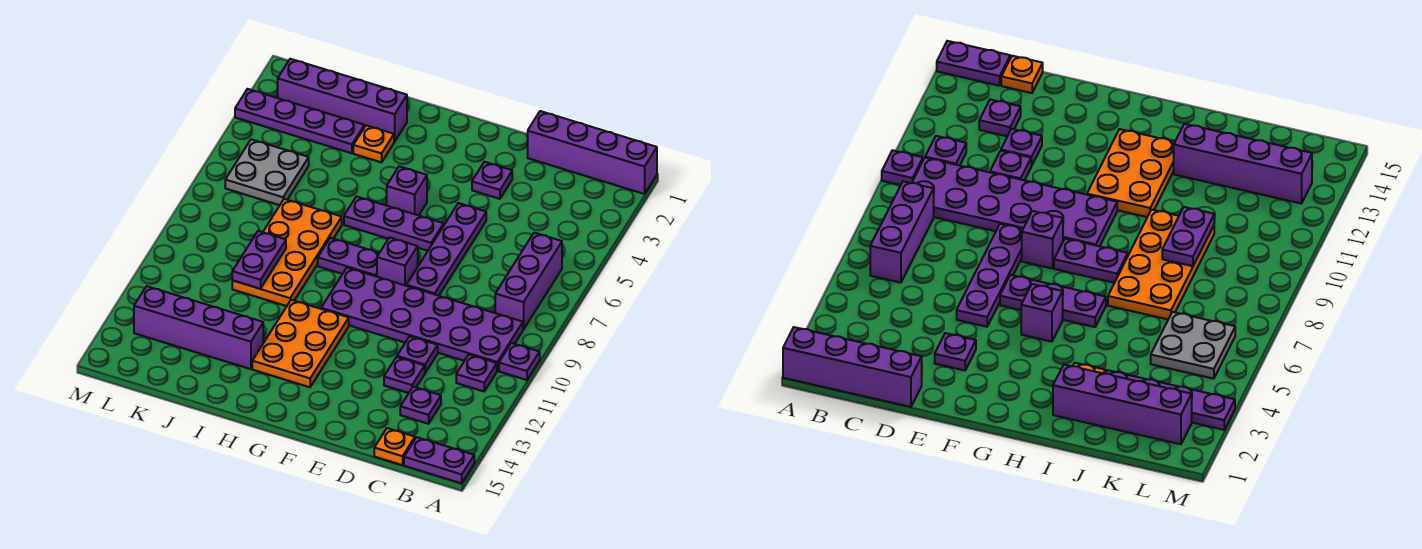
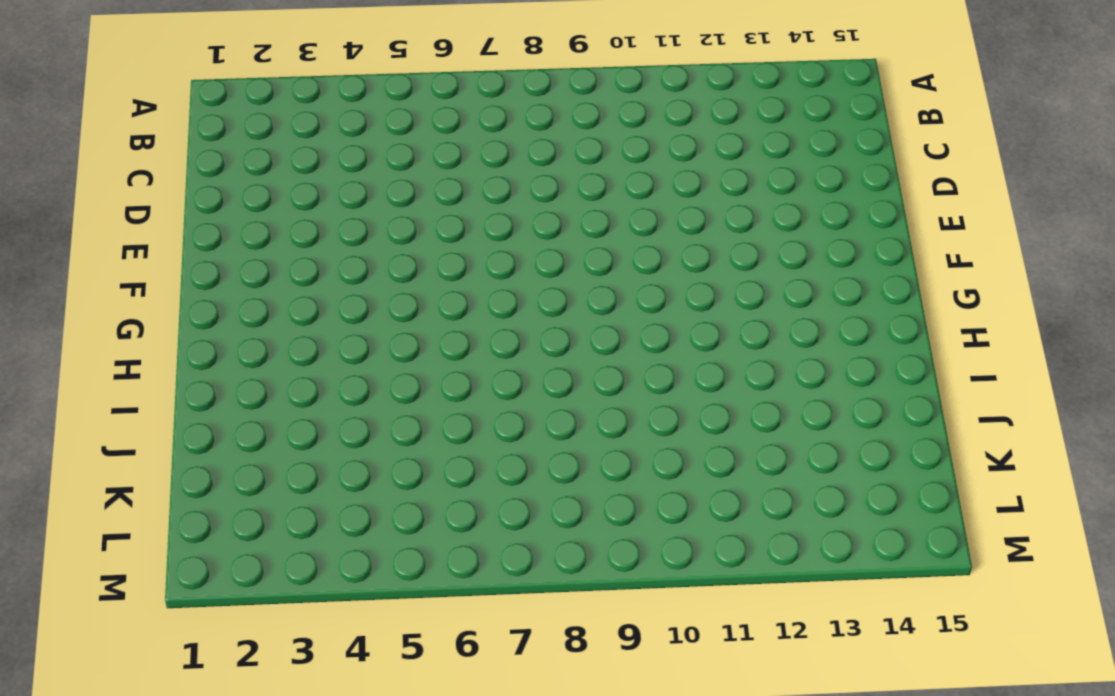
none -> purple brick A1:D1 level 1
none -> purple plate A10 level 1
none -> purple plate A15:B15 level 1

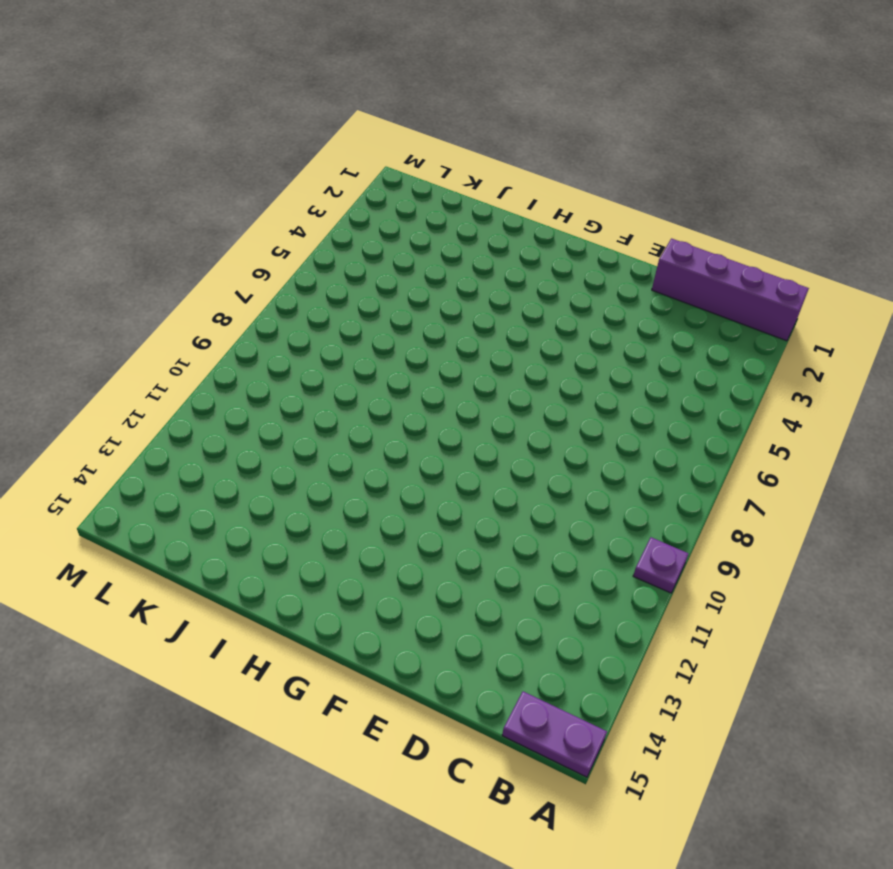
none -> purple brick B6:B8 level 1
none -> purple plate B9:G10 level 1
none -> purple plate B11 level 1

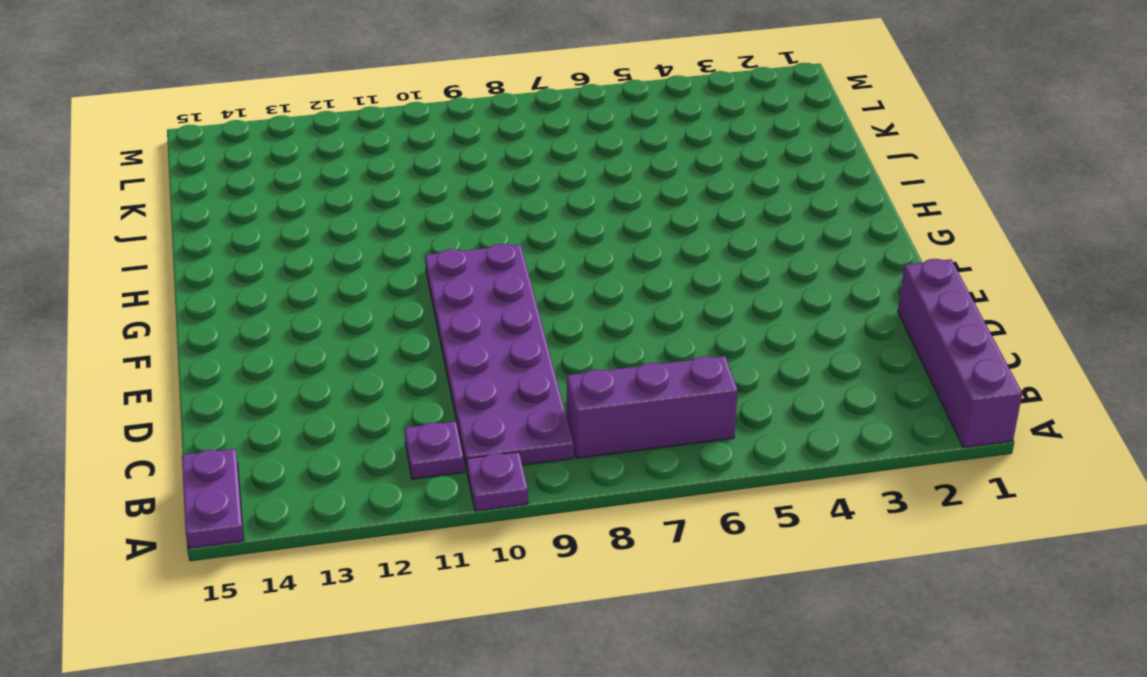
none -> purple plate C13 level 1
none -> orange plate C15 level 1
none -> purple plate D11 level 1

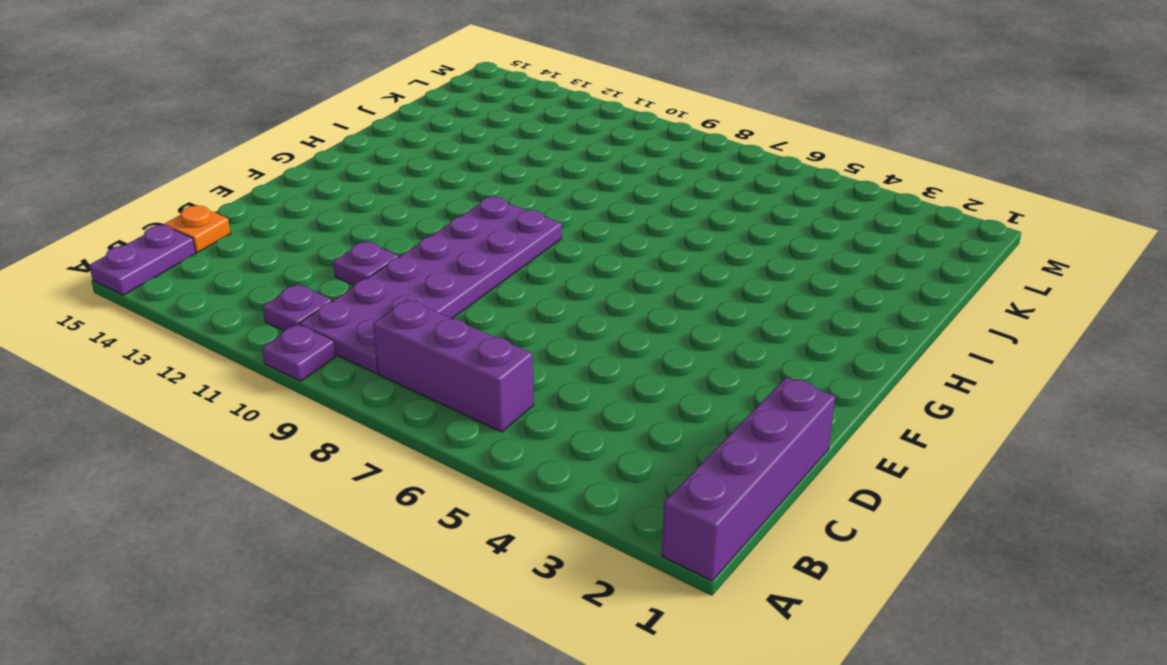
none -> purple plate C13 level 1
none -> purple plate D12 level 1
none -> purple plate E3 level 1

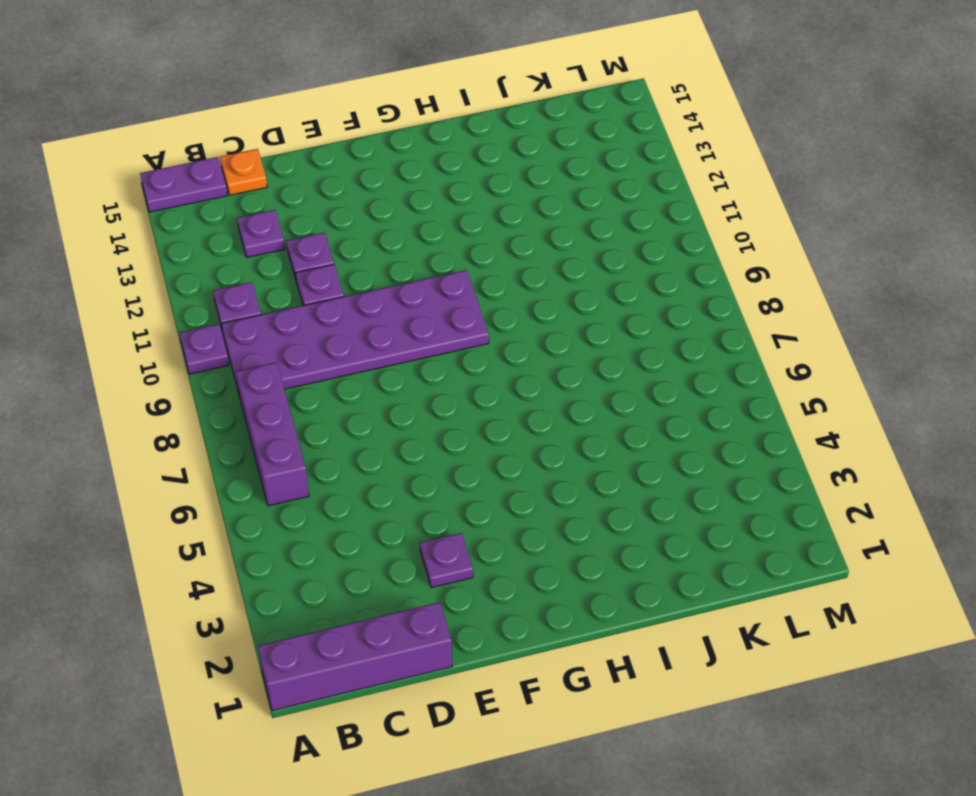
none -> purple plate E5:E8 level 1
none -> purple plate F6:H6 level 1
none -> purple brick F8 level 1

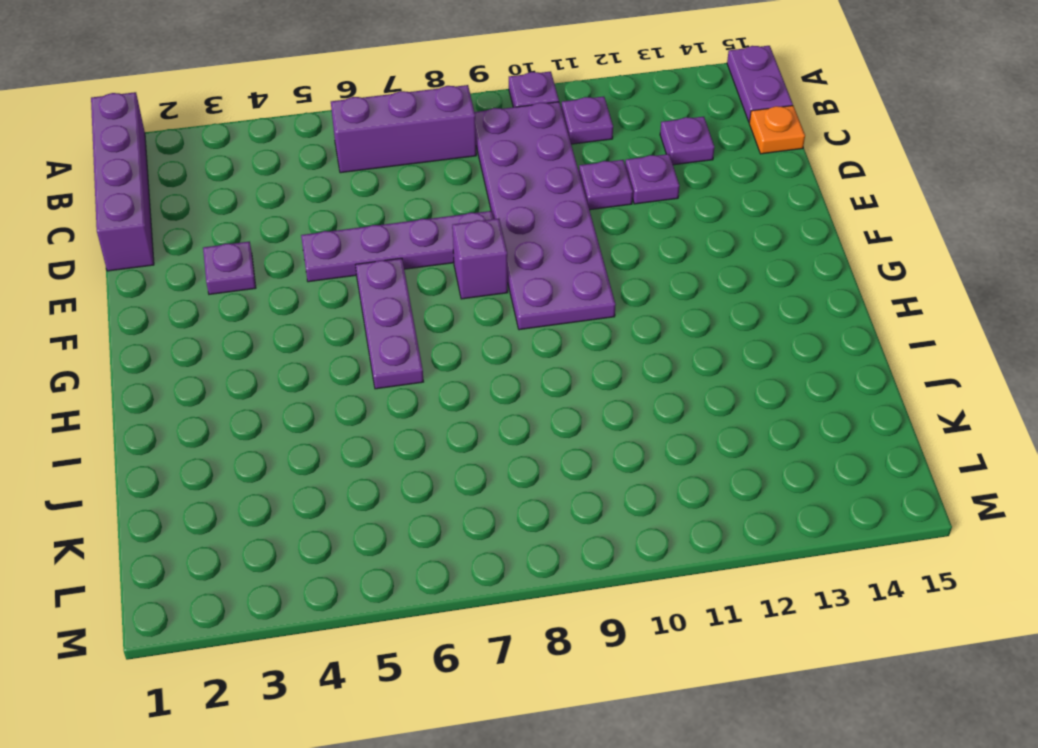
none -> purple brick G5 level 1
none -> purple plate G8:H8 level 1
none -> orange plate G11:H13 level 1

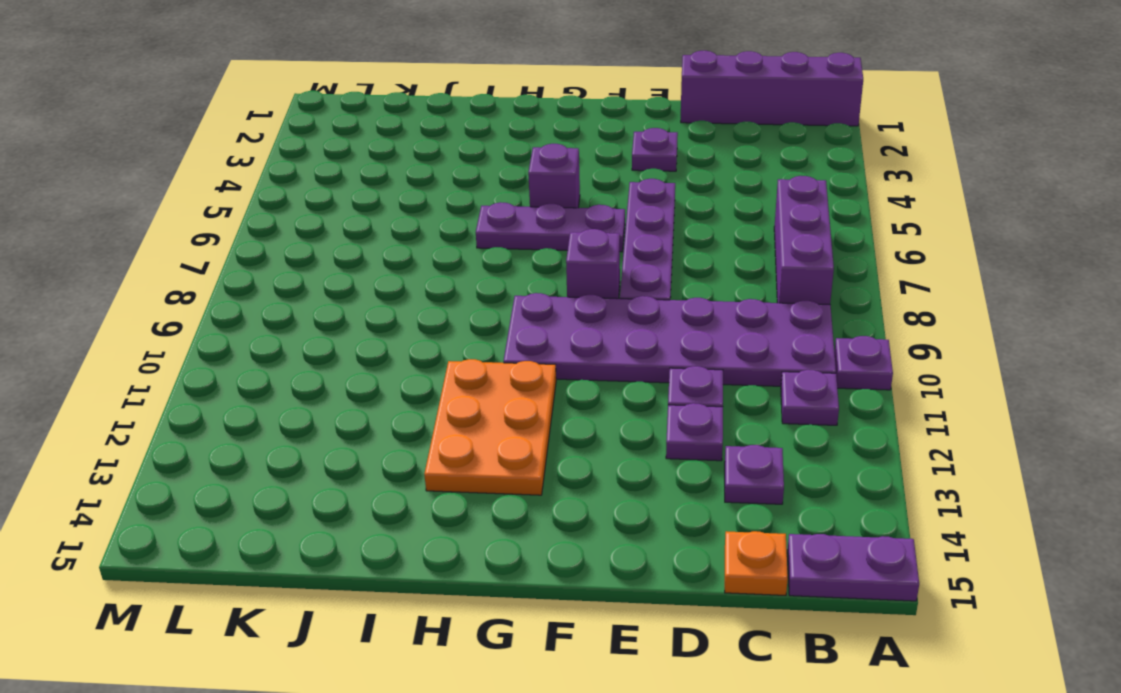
none -> purple plate G8:H8 level 1
none -> purple brick I2:L2 level 1
none -> orange plate I3 level 1

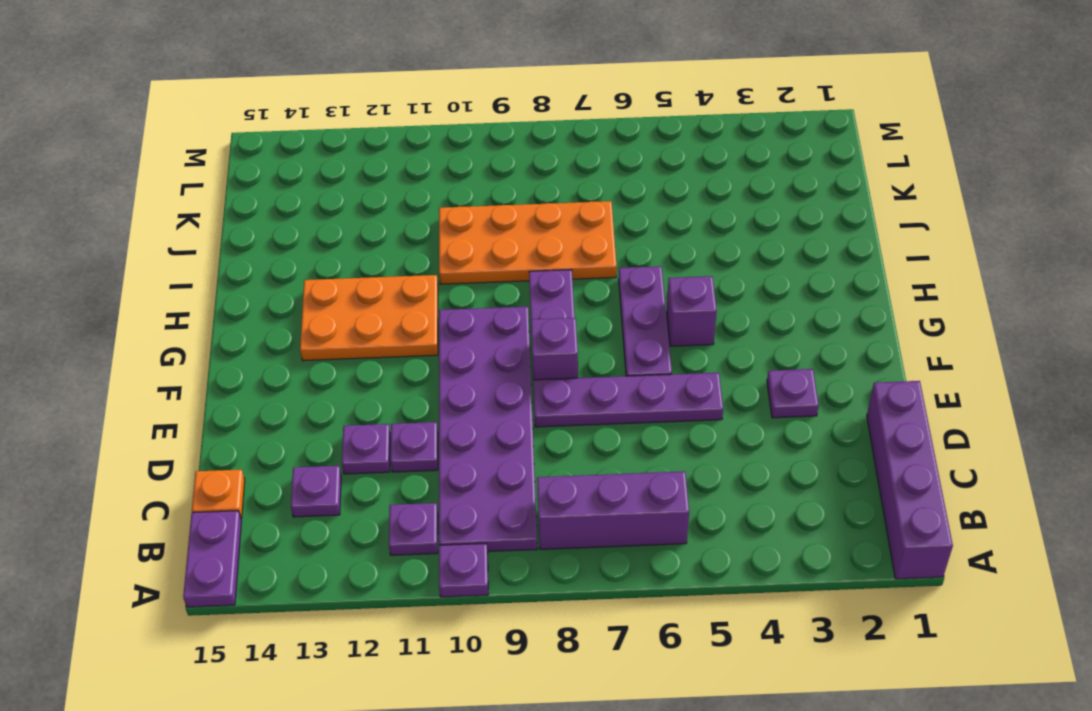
none -> purple brick I2:L2 level 1
none -> orange plate I3 level 1
none -> purple brick I13:L13 level 1

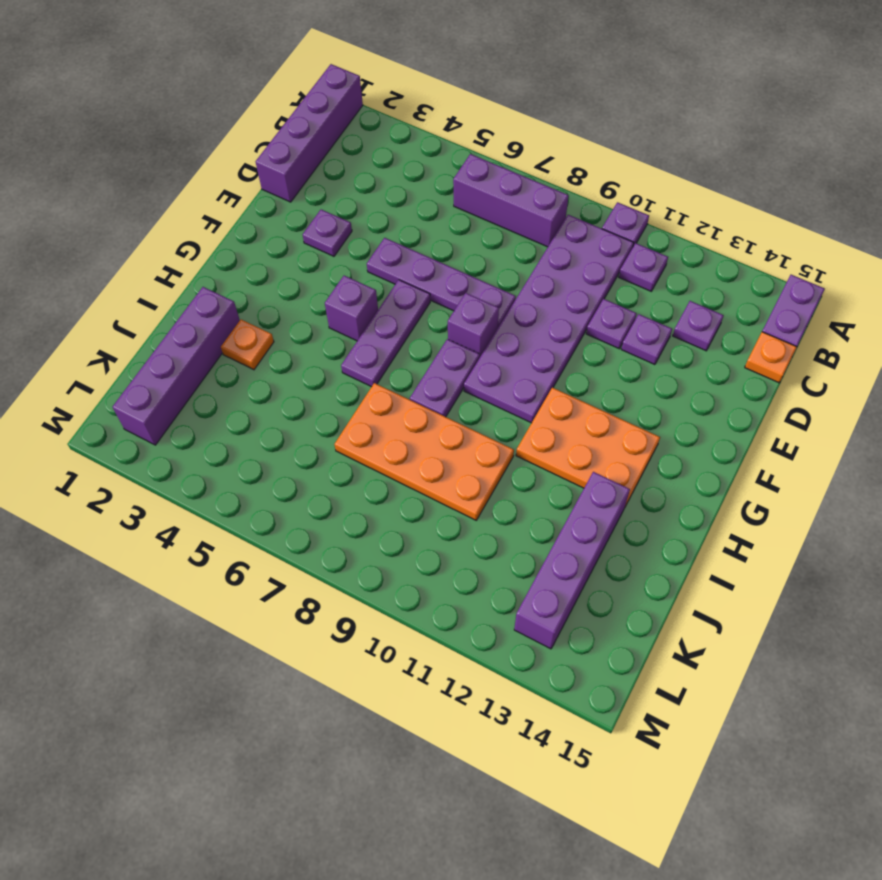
none -> purple plate J3:M3 level 1
none -> grey plate K5:L6 level 1
none -> purple plate J9:J10 level 2

